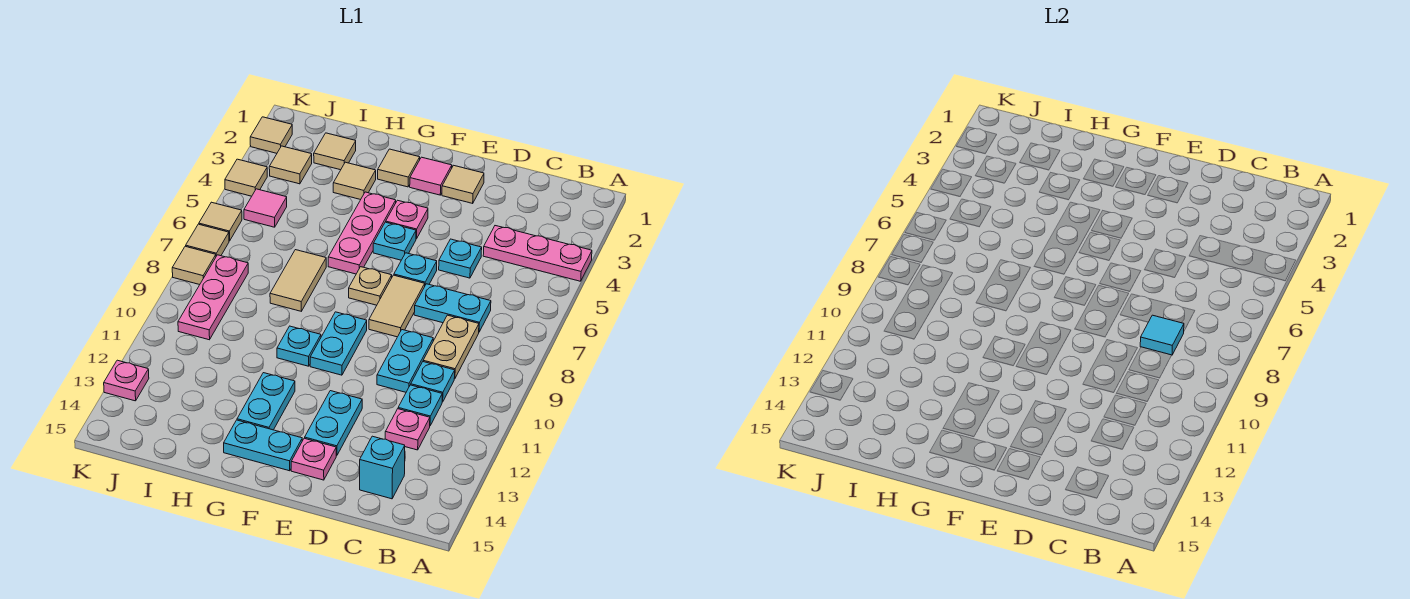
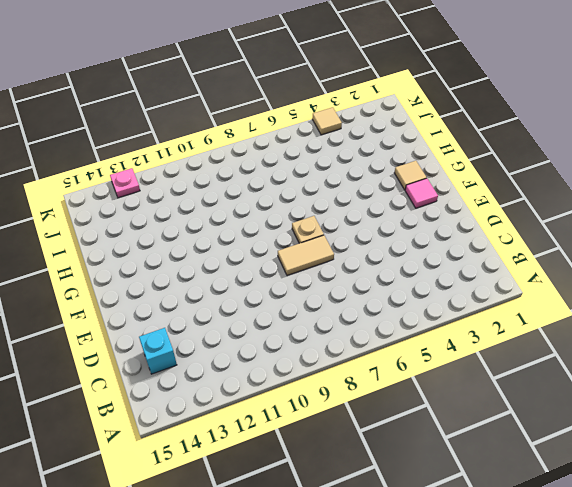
none -> pink plate A4:C4 level 1
none -> cyan plate C7:D7 level 1
none -> tan plate C8:C9 level 1
none -> cyan plate C10 level 1

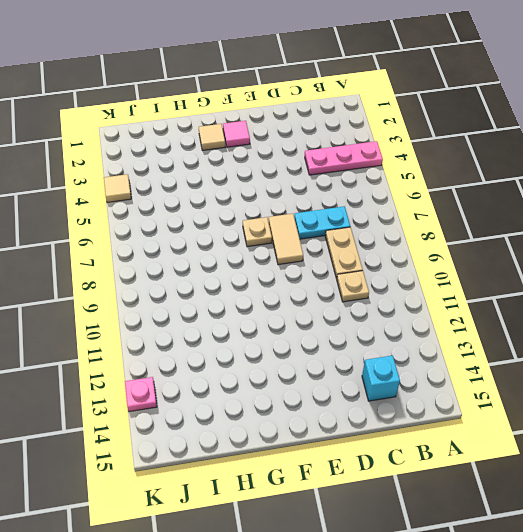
tan plate C10 level 1 -> cyan plate C10 level 1
none -> cyan plate C11 level 1
none -> pink plate C12 level 1
none -> cyan plate D5 level 1
none -> cyan plate D9:D10 level 1

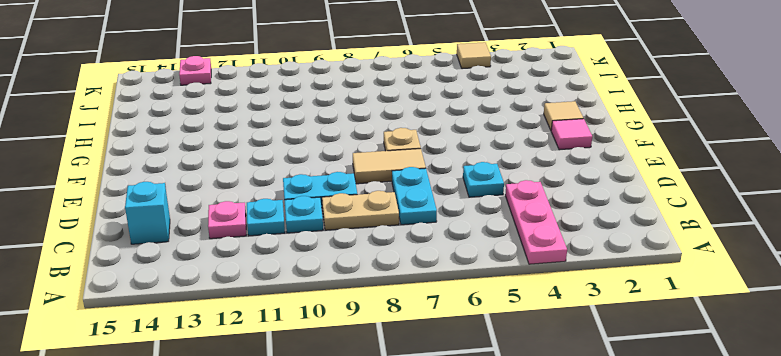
none -> tan tile E2 level 1
none -> cyan plate E6 level 1
none -> cyan plate E12:E13 level 1
none -> pink plate E14 level 1

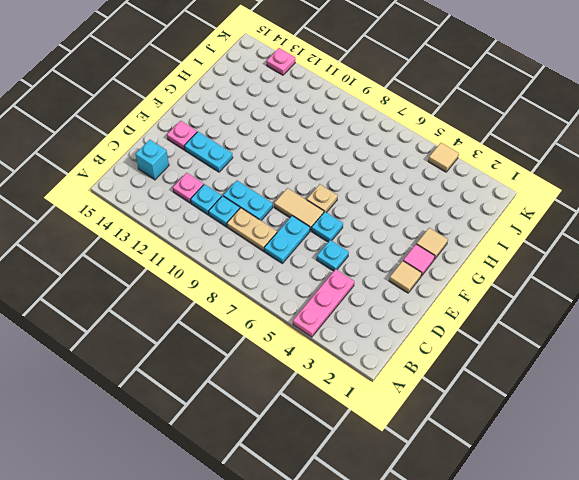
none -> pink plate F4 level 1
none -> cyan plate F5 level 1
none -> cyan plate F9:F10 level 1
none -> cyan plate F14:G14 level 1

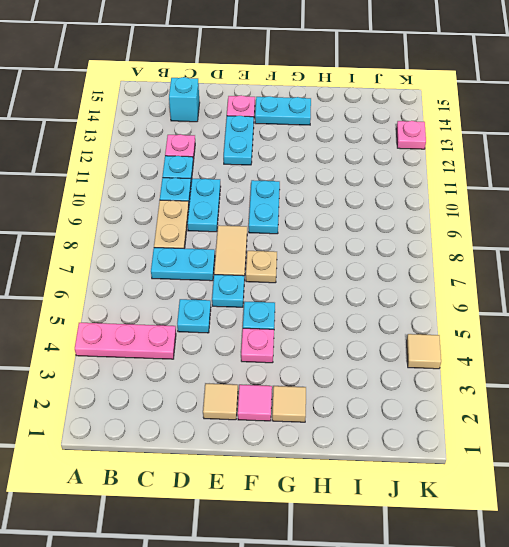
none -> pink plate G4:G6 level 1
none -> cyan plate G10 level 1
none -> cyan plate G12:G13 level 1
none -> tan tile H3 level 1

